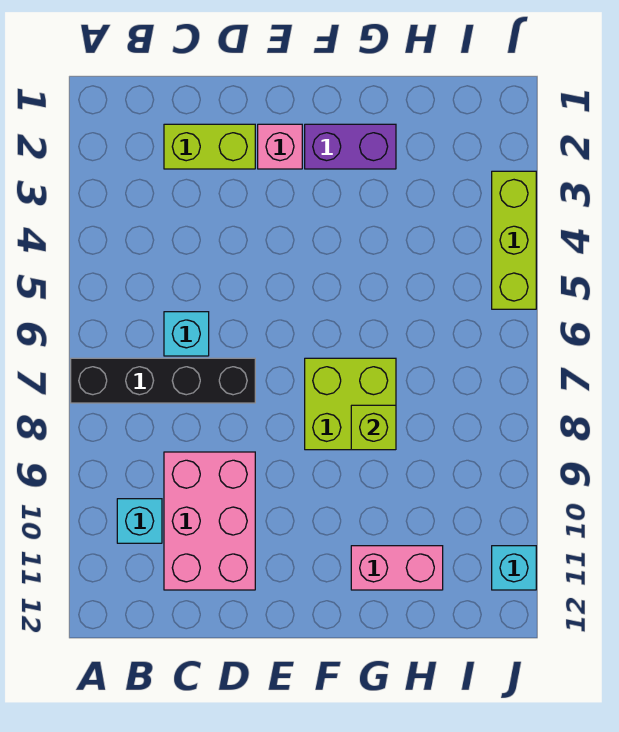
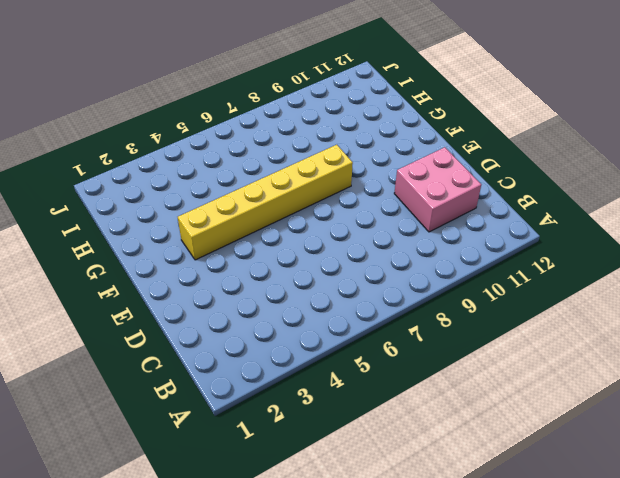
pink brick C10:D11 level 1 -> pink brick C9:D11 level 1
yellow brick F3:F8 level 1 -> lime brick F7:G8 level 1
none -> black brick A7:D7 level 1
none -> cyan brick B10 level 1
none -> lime brick C2:D2 level 1

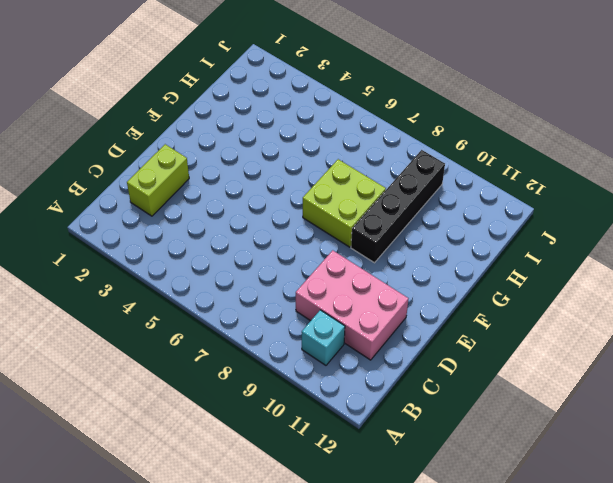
black brick F9:I9 level 1 -> black brick A7:D7 level 1
none -> cyan brick C6 level 1
none -> pink brick E2 level 1
none -> purple brick F2:G2 level 1

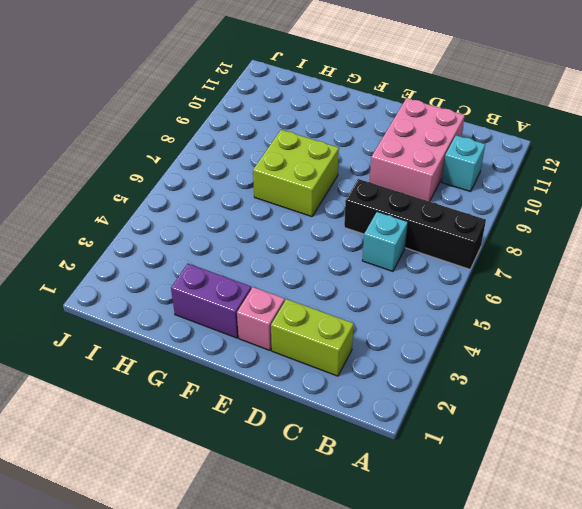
none -> pink brick G11:H11 level 1
none -> lime brick J3:J5 level 1
none -> cyan brick J11 level 1

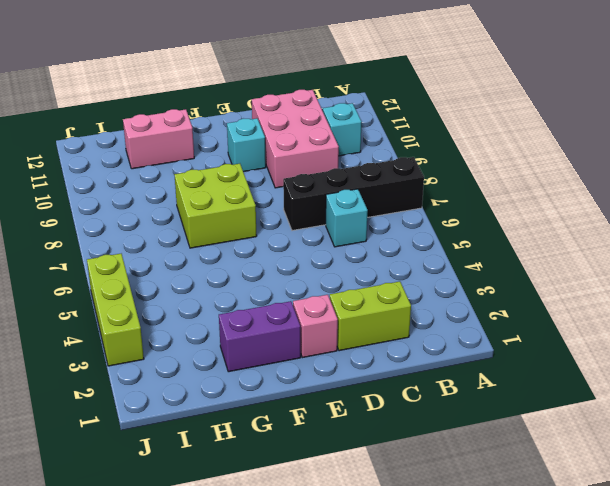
cyan brick E10 level 1 -> cyan brick J11 level 1
none -> lime brick G8 level 2

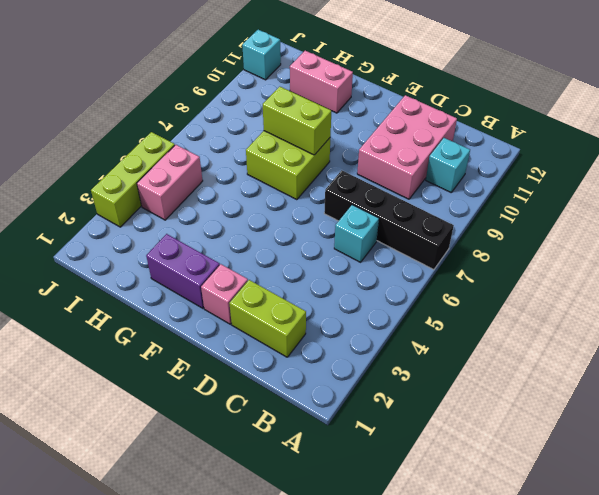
lime brick F8:G8 level 2 -> lime brick G8 level 2
pink brick I4:I5 level 1 -> none

